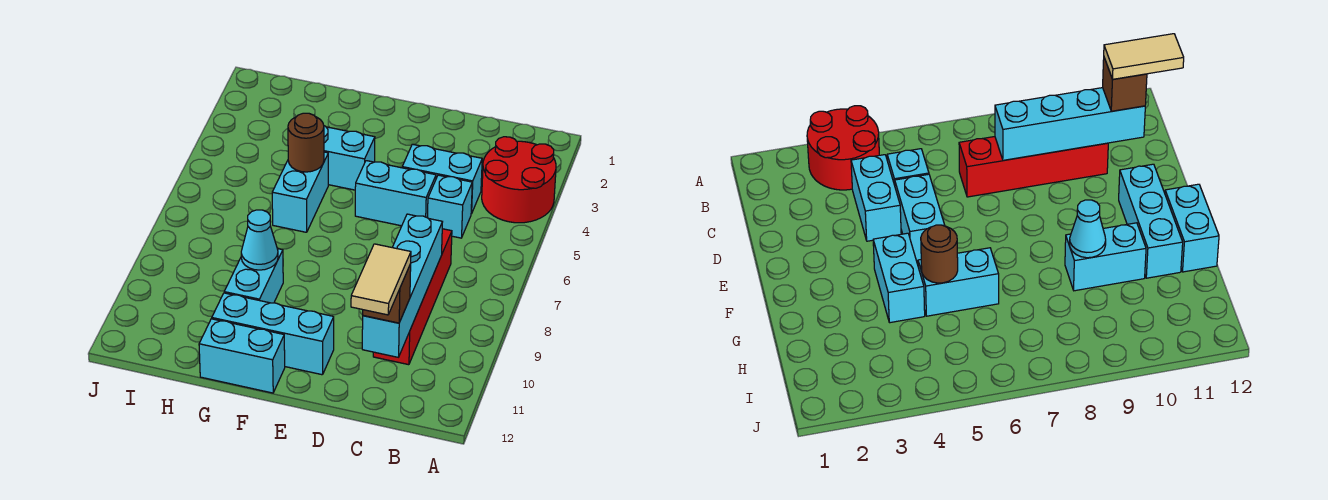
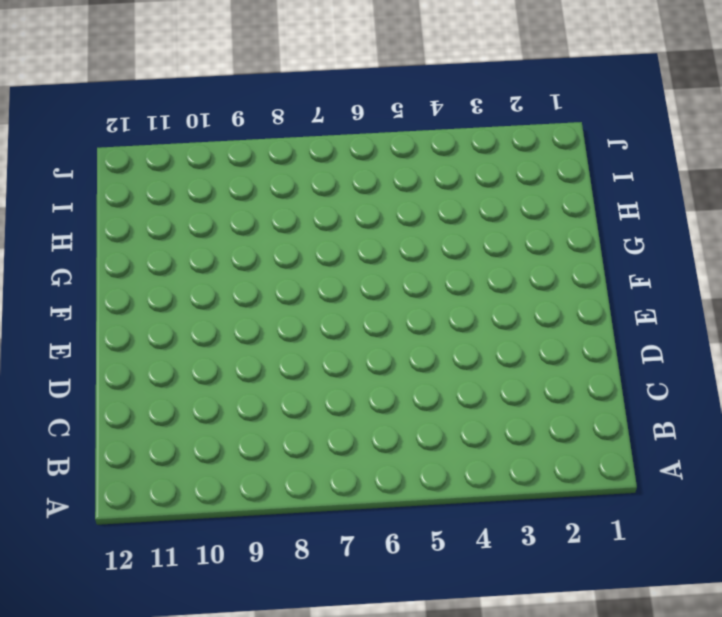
none -> red round brick A3:B4 level 1
none -> cyan brick C4:D4 level 1
none -> cyan brick C5 level 1

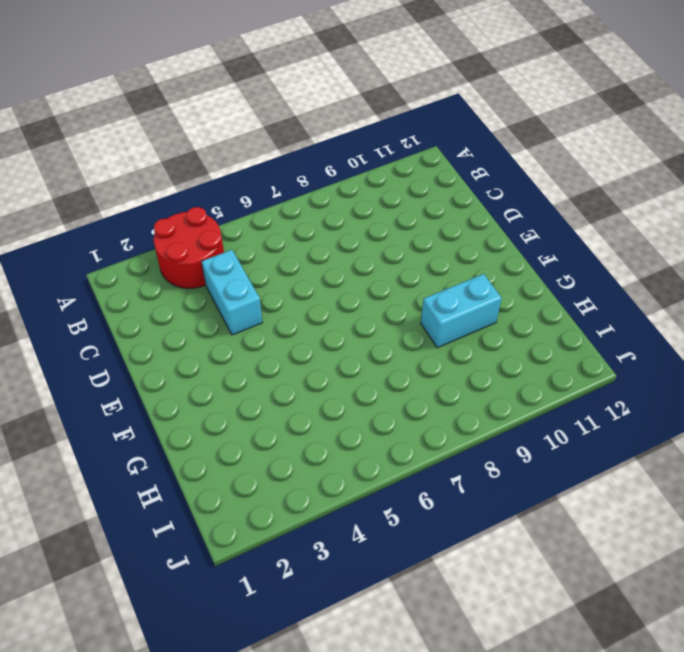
none -> cyan brick C5 level 1
none -> red brick C7:C10 level 1
none -> cyan brick D5:E5 level 1

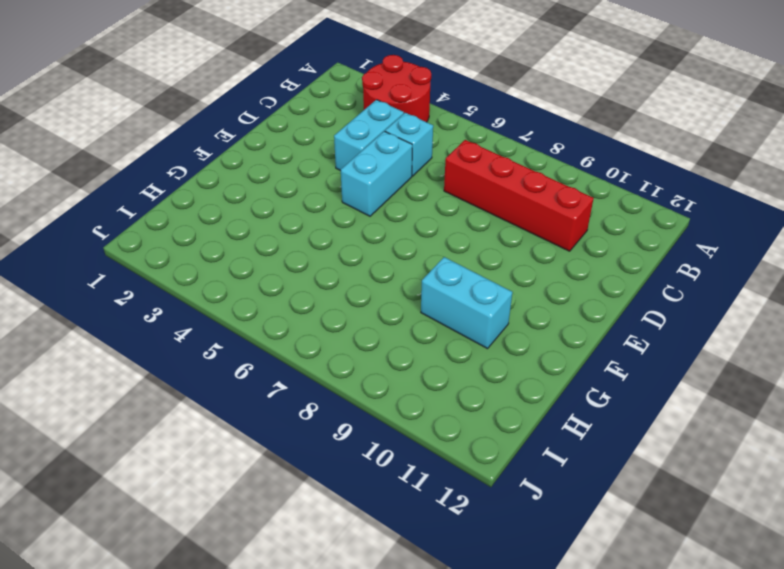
none -> cyan brick E11:G11 level 1
none -> cyan brick F4:G4 level 1
none -> cyan brick F12:G12 level 1

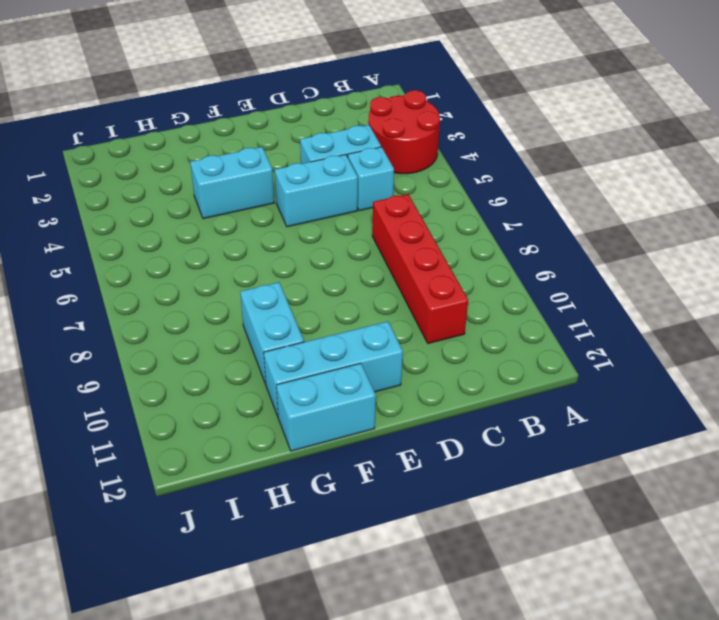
none -> cyan brick G5:G6 level 1
none -> cyan brick C8:C11 level 2
none -> brown round brick G5 level 2

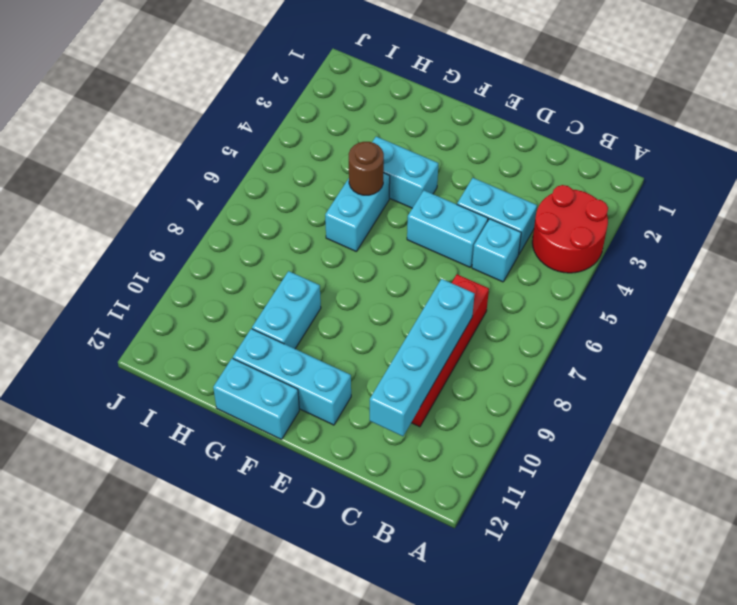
none -> cyan cone G9 level 2
none -> brown brick C11 level 3
none -> tan tile C11:C12 level 4

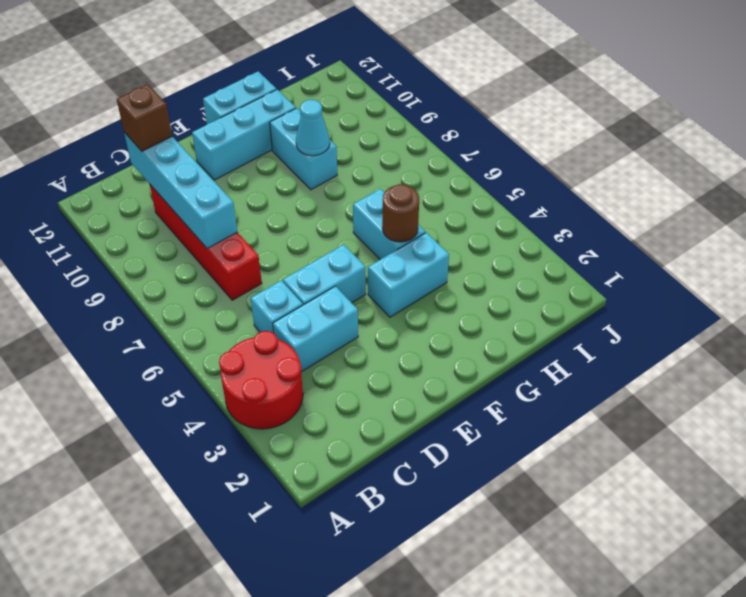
none -> tan tile C11:C12 level 4

